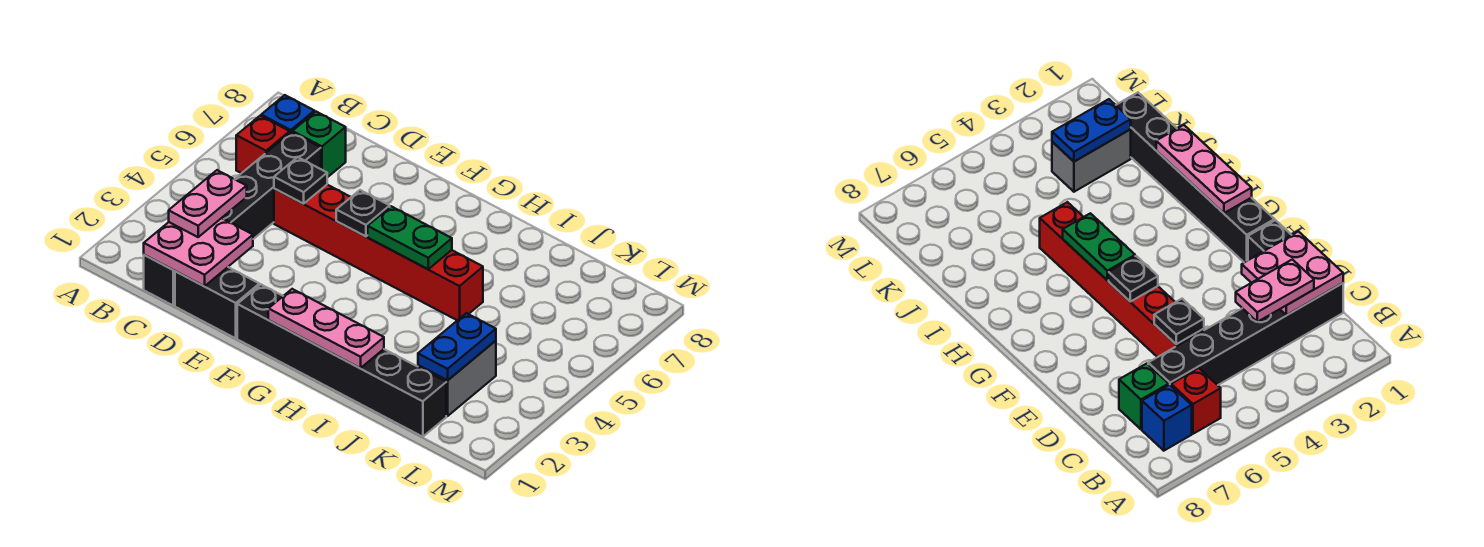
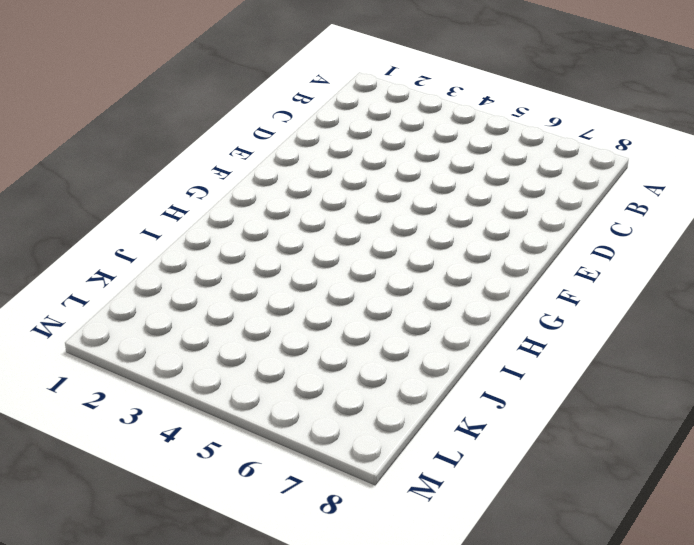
none -> red brick B6 level 1
none -> blue brick B7 level 1
none -> black brick C1:C6 level 1

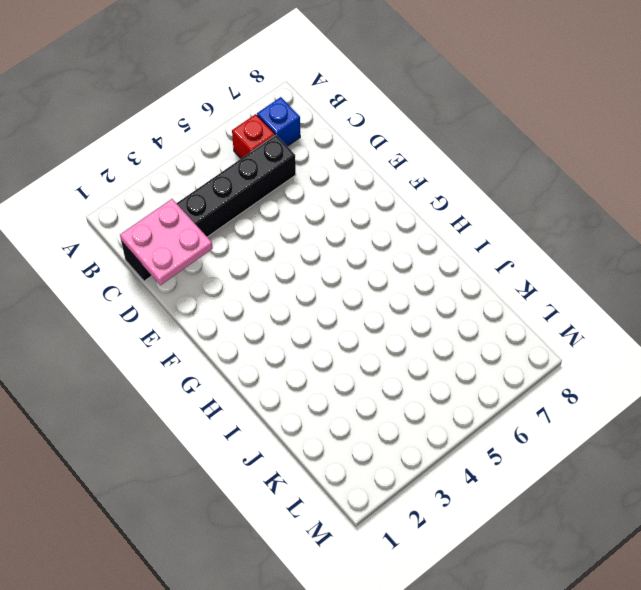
none -> green brick C7 level 1
none -> black brick D1:E1 level 1
none -> red brick D5:I5 level 1

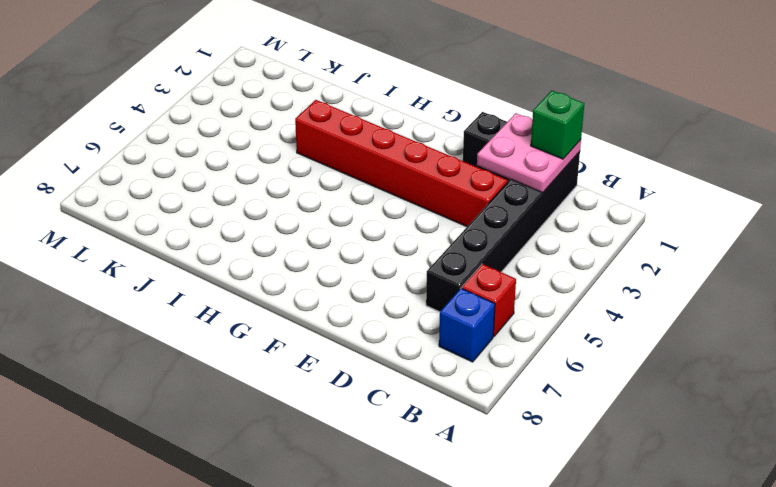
green brick C1 level 3 -> green brick C7 level 1
red brick D3:I3 level 1 -> red brick D5:I5 level 1
none -> black brick F1:K1 level 1
none -> grey brick K2:K3 level 1
none -> black plate D5 level 2

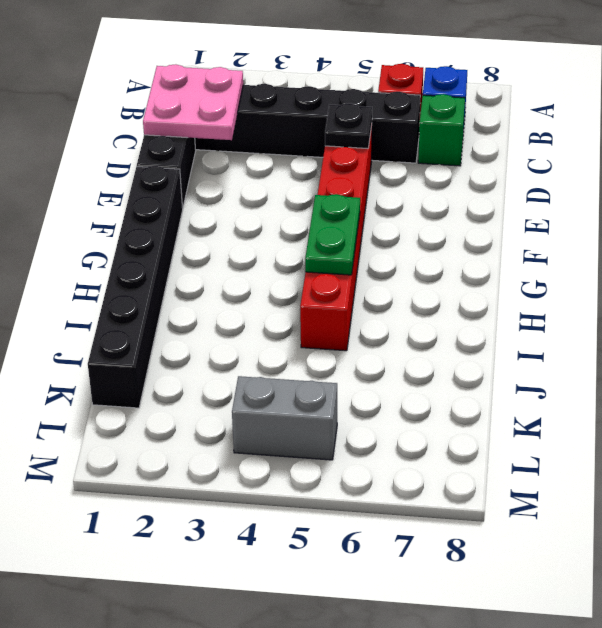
grey brick L4:L5 level 1 -> grey brick K2:K3 level 1
none -> black plate F5 level 2
none -> pink plate G1:I1 level 2
none -> blue plate K2:K3 level 2

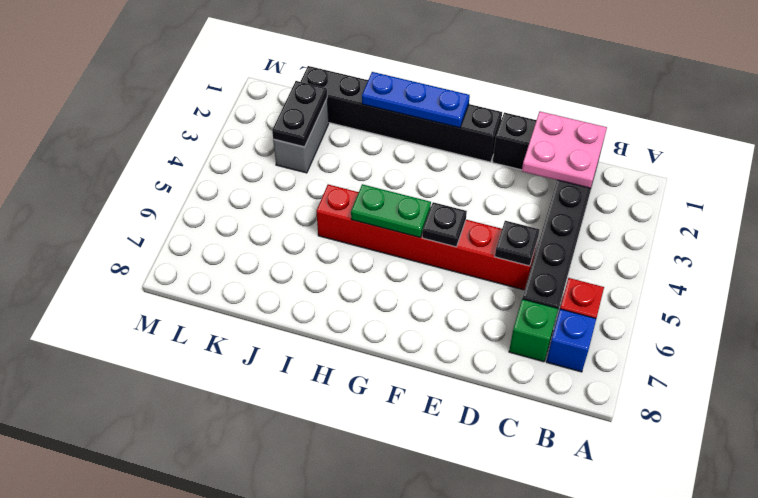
blue plate G1:I1 level 2 -> pink plate G1:I1 level 2
black plate K2:K3 level 2 -> blue plate K2:K3 level 2
none -> pink plate C2:C3 level 3

